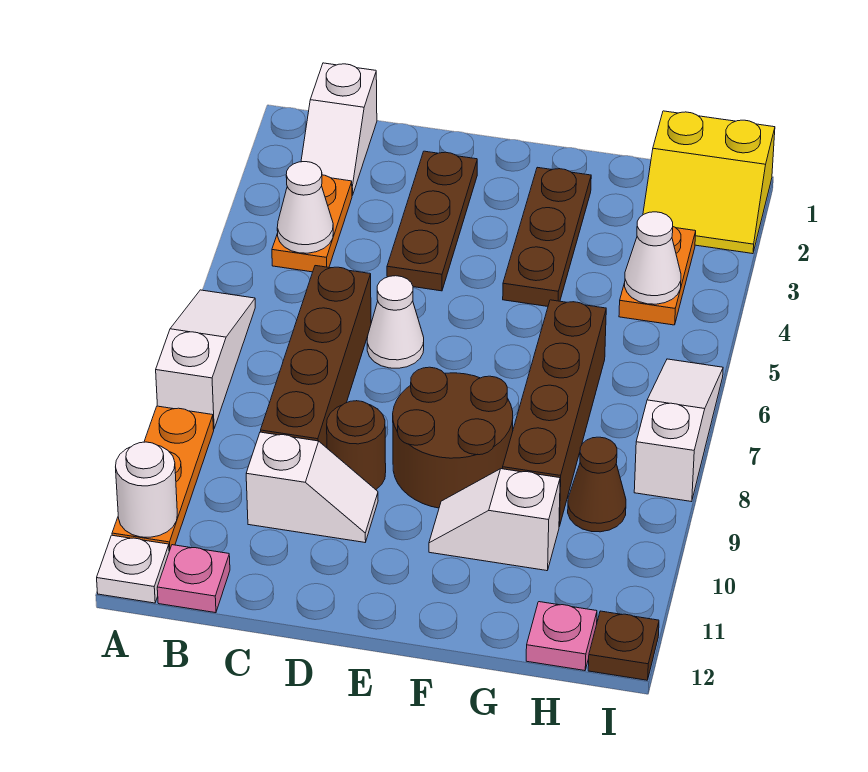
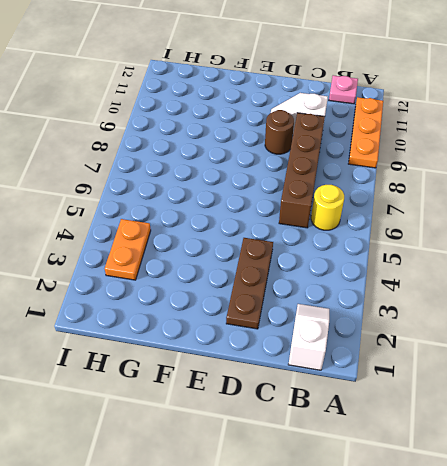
yellow round brick B6 level 1 -> none
none -> white slope A6:A8 level 1 top 8
none -> white plate A12 level 1
none -> orange plate B3:B4 level 1

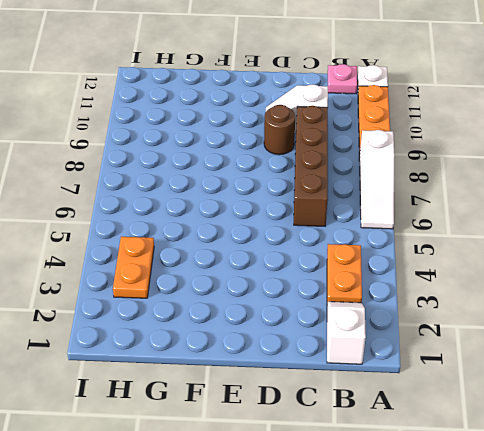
none -> brown plate D2:D4 level 1
none -> white cone D6 level 1
none -> brown round brick E8:F9 level 1

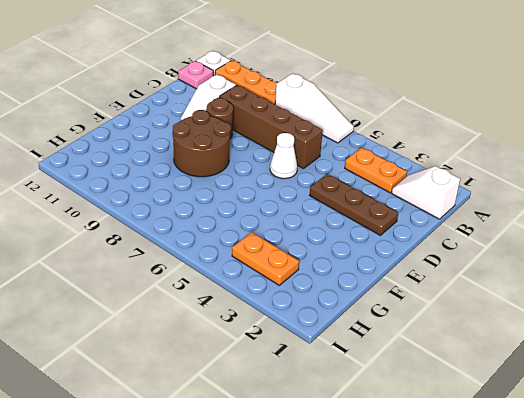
none -> brown plate F2:F4 level 1
none -> white slope F10:G10 level 1 top G
none -> brown brick G6:G9 level 1

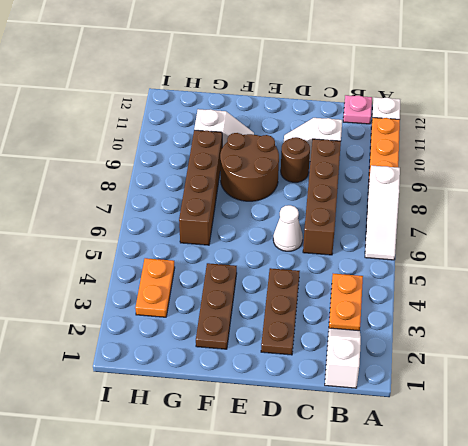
none -> yellow slope H1:I2 level 1 top 1
none -> brown cone H9 level 1
none -> pink plate H12 level 1

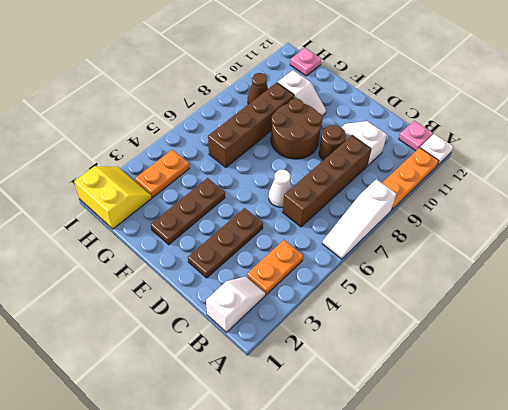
none -> white slope I6:I8 level 1 top 8
none -> brown plate I12 level 1
none -> white round brick A11 level 2

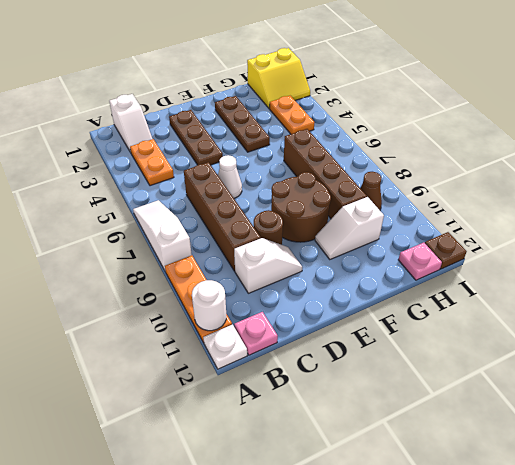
none -> white slope I6:I8 level 1 top 8
none -> white cone B4 level 2
none -> white cone H4 level 2

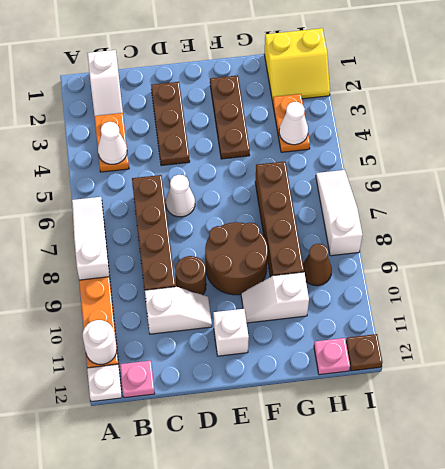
white brick E11 level 1 -> none

